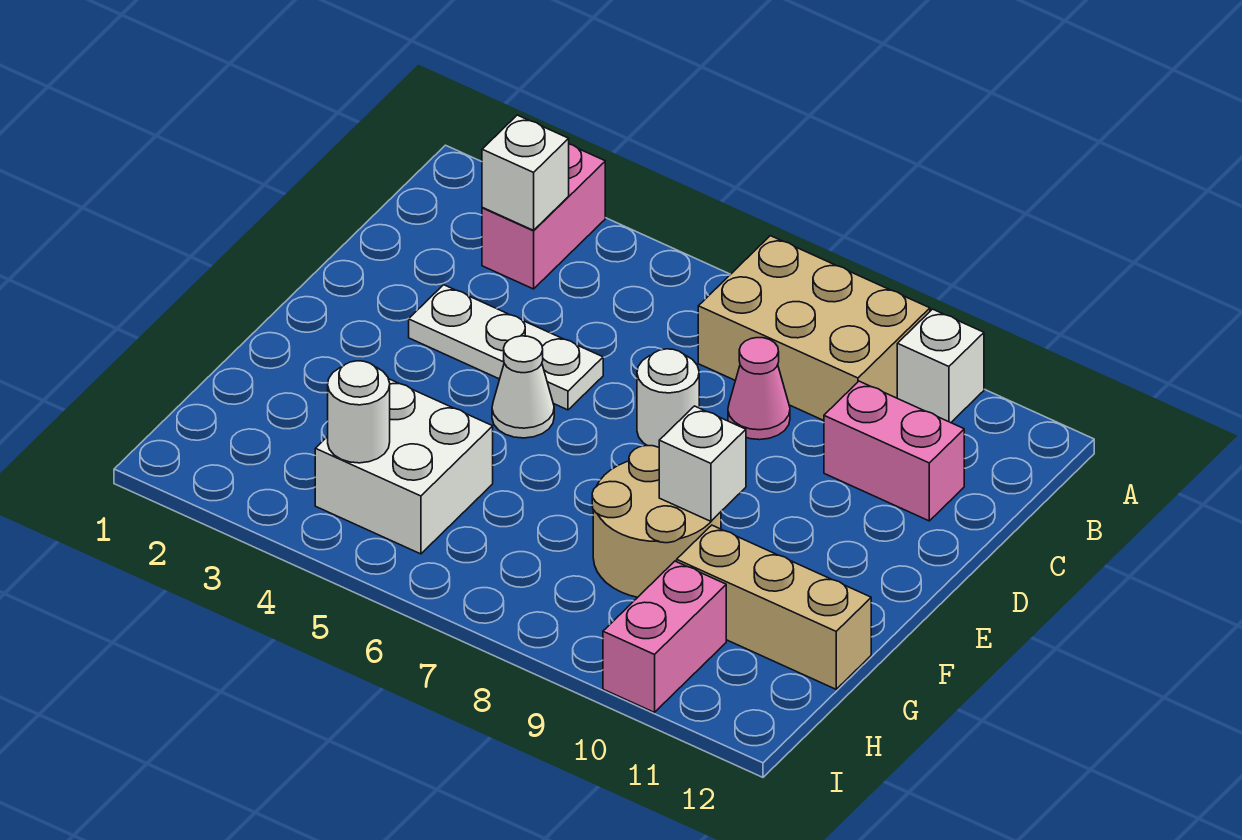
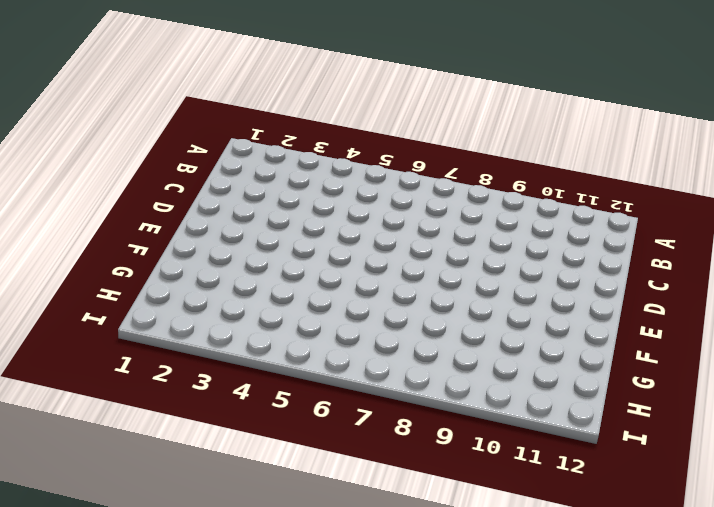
none -> pink brick A3:B3 level 1
none -> tan brick A7:B9 level 1
none -> white brick A10 level 1

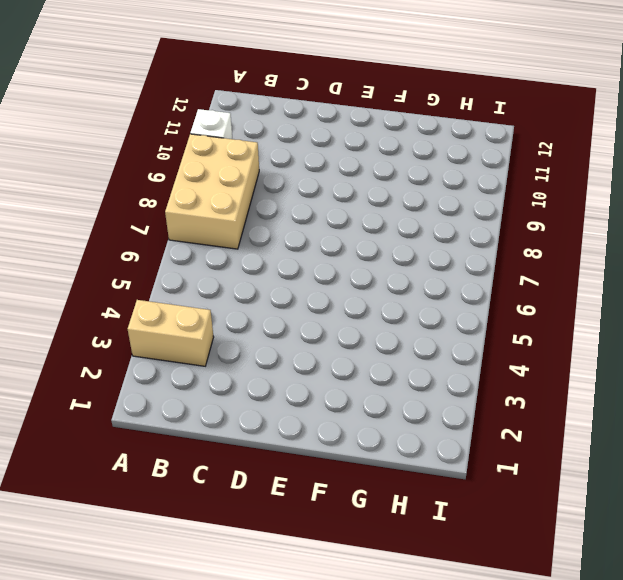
tan brick A3:B3 level 1 -> pink brick A3:B3 level 1
none -> pink cone C8 level 1
none -> pink brick C10:C11 level 1
none -> white plate D3:D5 level 1

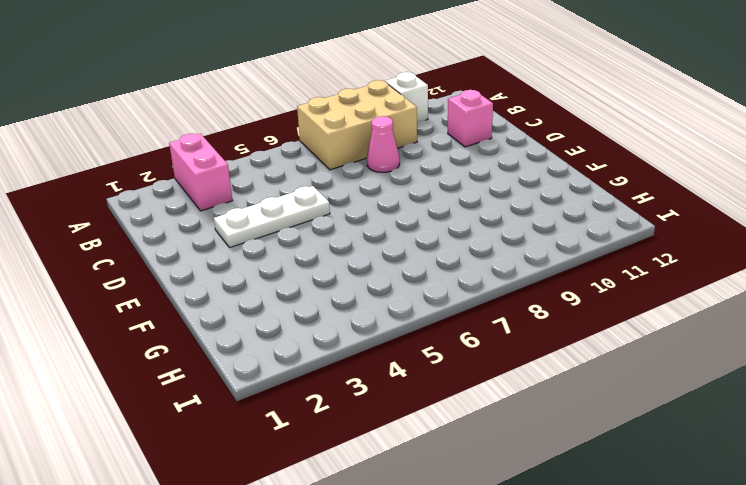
pink brick C11 level 1 -> pink brick C10:C11 level 1
none -> white round brick D7 level 1
none -> white cone E5 level 1
none -> tan round brick F8:G9 level 1

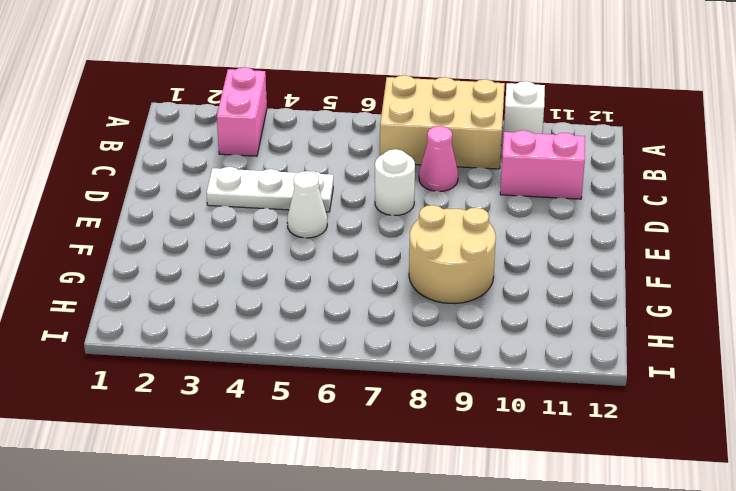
none -> white brick G4:H5 level 1
none -> tan brick G10:G12 level 1
none -> pink brick H10:I10 level 1

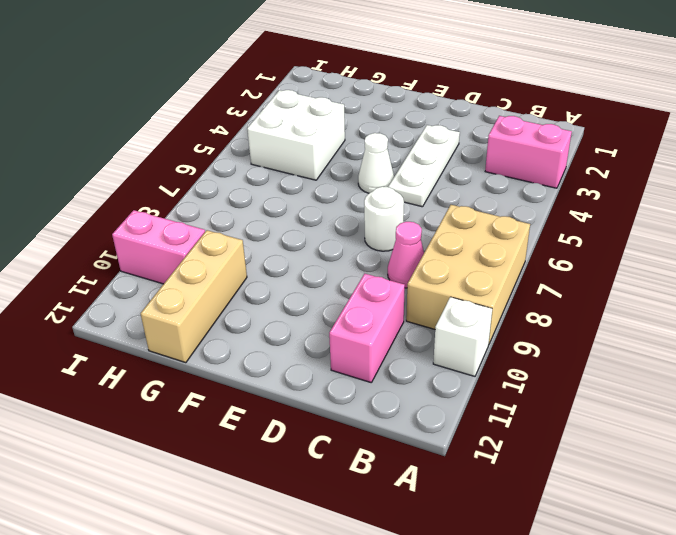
none -> tan round brick F8:G9 level 1
none -> white brick B3 level 2
none -> white brick F9 level 2

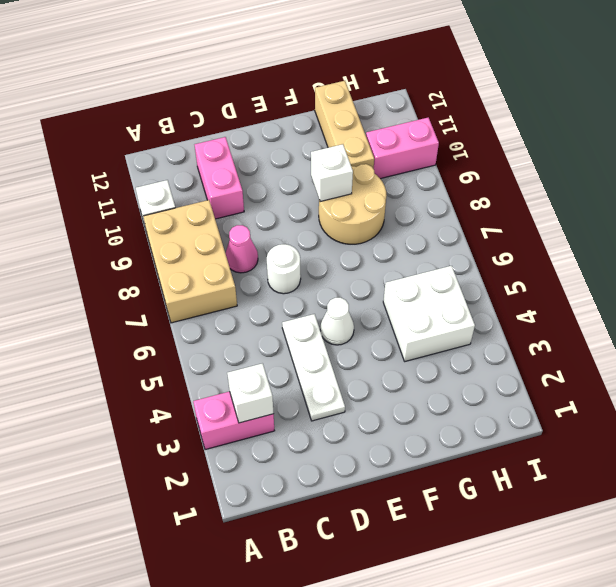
none -> white round brick H4 level 2

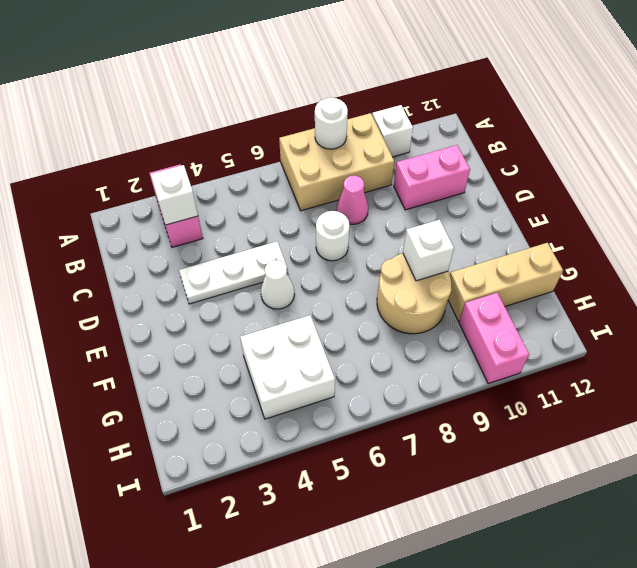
white round brick A8 level 2 -> white round brick H4 level 2

